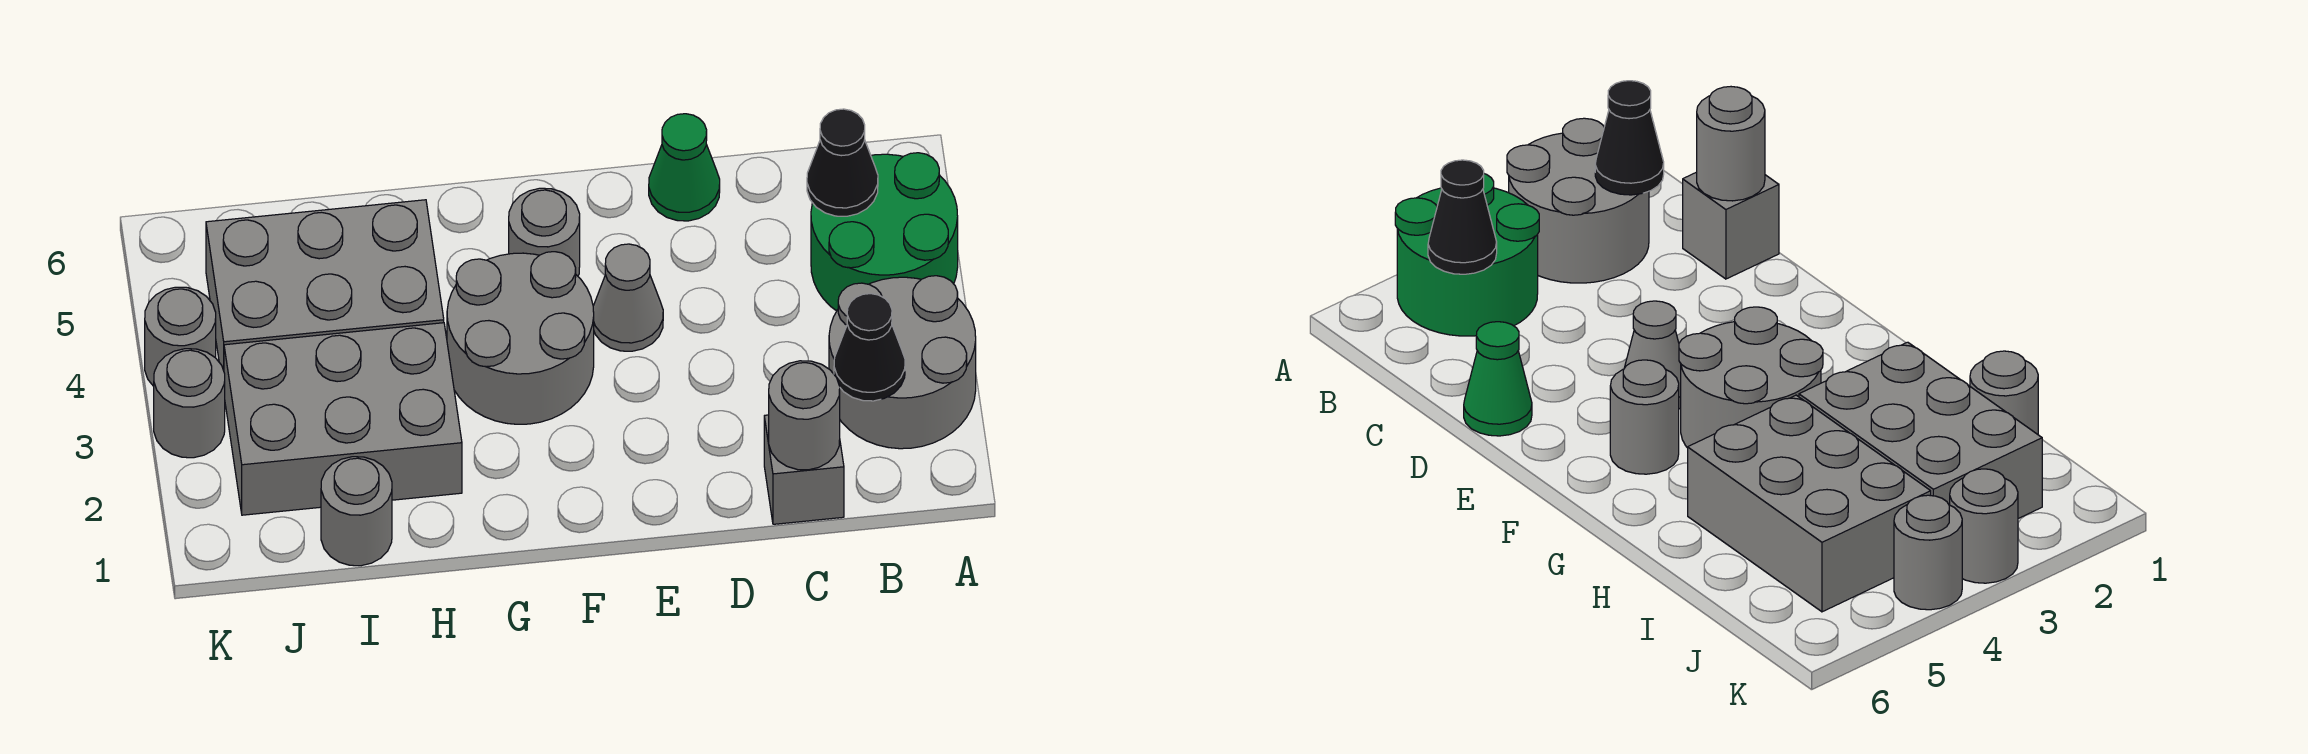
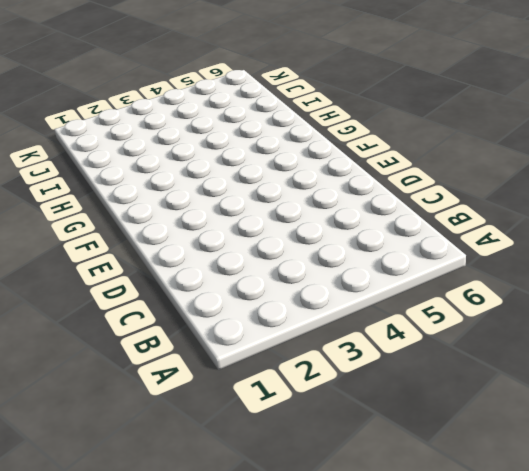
none -> grey round brick A2:B3 level 1
none -> green round brick A4:B5 level 1
none -> grey brick C1 level 1

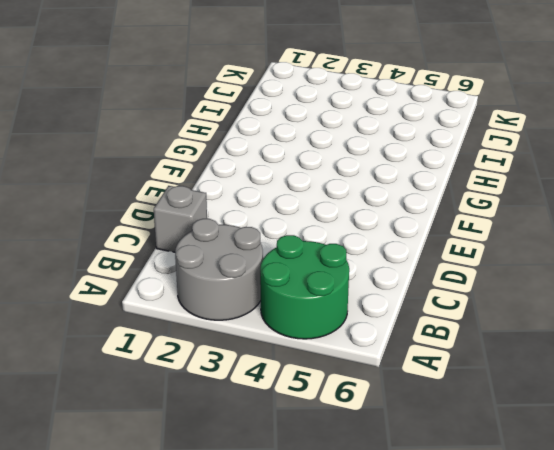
none -> green cone D6 level 1
none -> grey cone E4 level 1
none -> grey round brick F3:G4 level 1

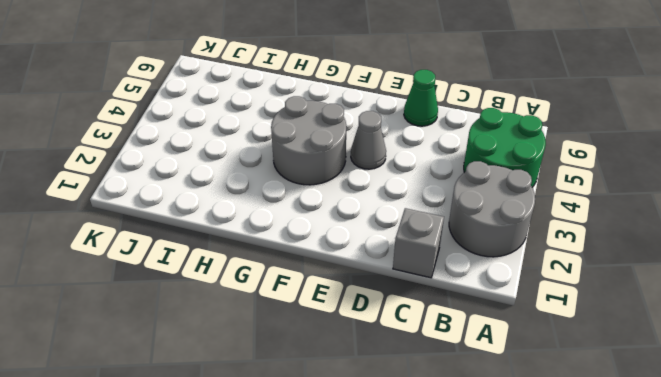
none -> grey round brick F5 level 1
none -> grey brick H2:J3 level 1
none -> grey brick H4:J5 level 1

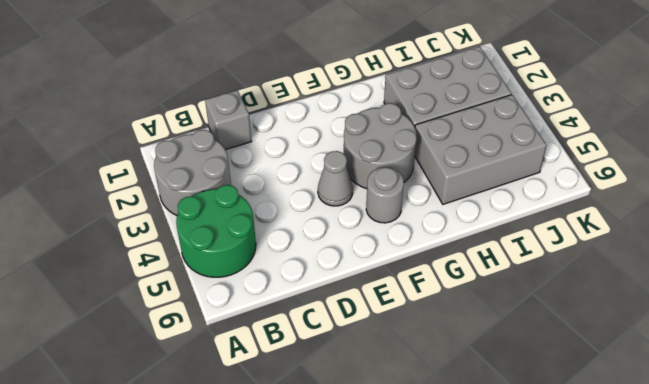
none -> green cone D6 level 1
none -> grey round brick I1 level 1
none -> grey round brick K3 level 1

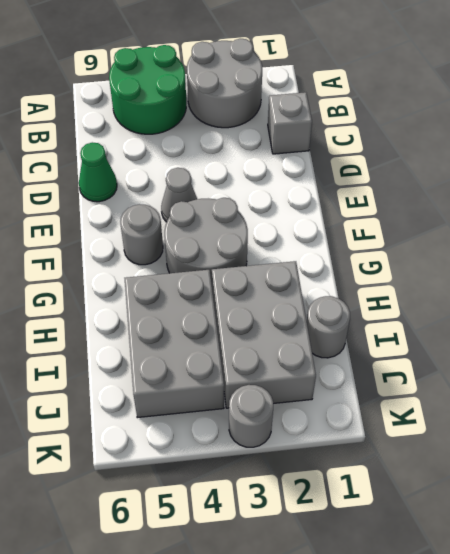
none -> grey round brick K4 level 1
none -> black cone B2 level 2
none -> black cone B5 level 2

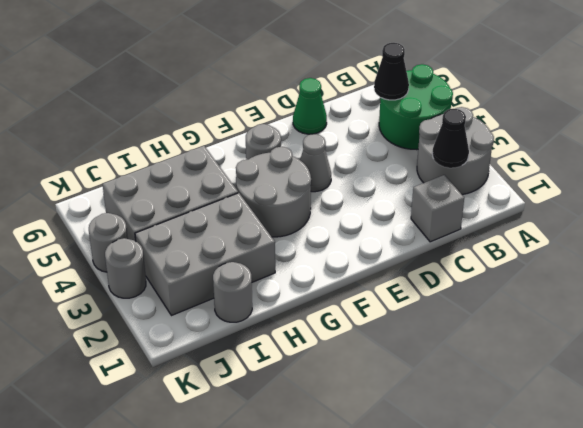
none -> grey round brick C1 level 2

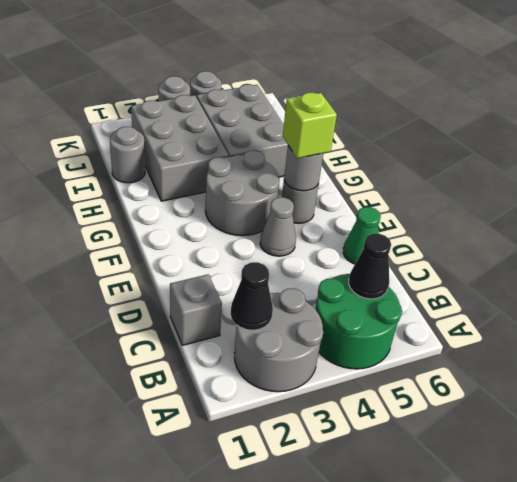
grey round brick F5 level 2 -> grey round brick C1 level 2
lime brick F5 level 3 -> none

